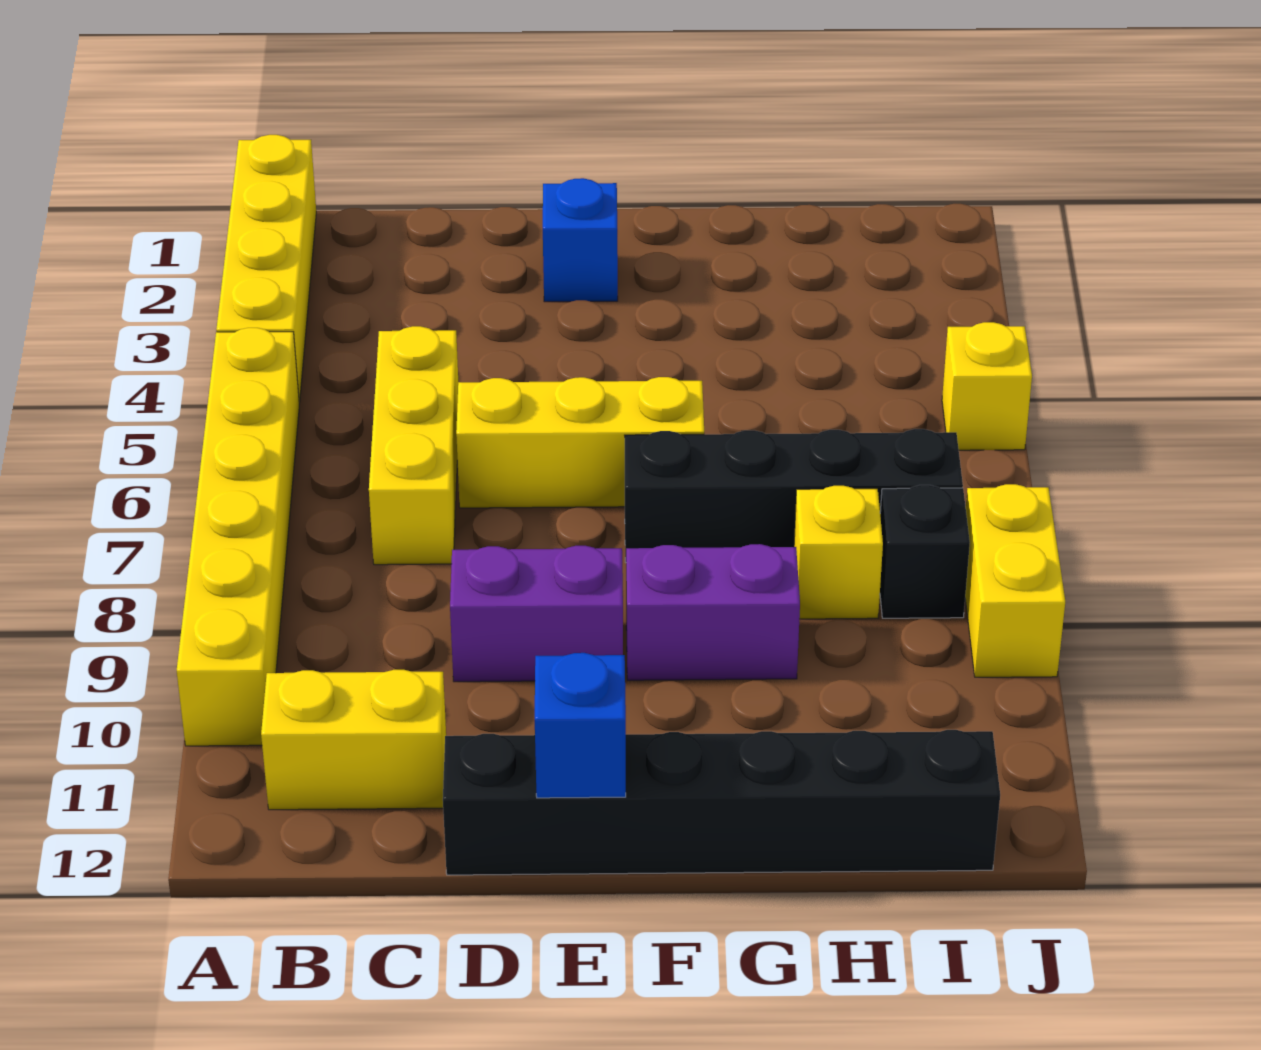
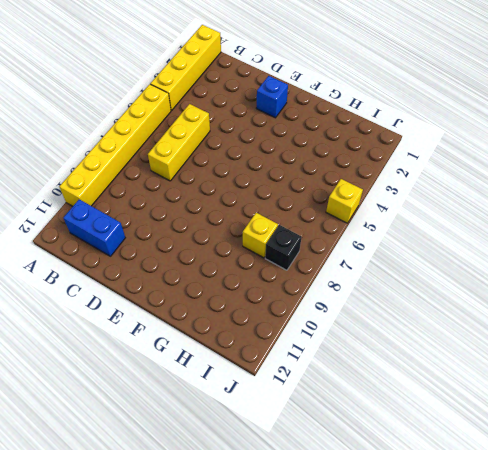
blue brick B11:C11 level 1 -> yellow brick B11:C11 level 1
none -> yellow brick D6:F6 level 1
none -> purple brick D9:E9 level 1
none -> black brick D12:I12 level 1

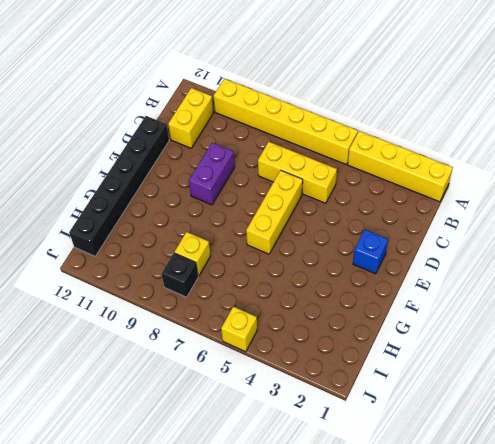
none -> black brick F7:I7 level 1
none -> purple brick F9:G9 level 1
none -> yellow brick J8:J9 level 1

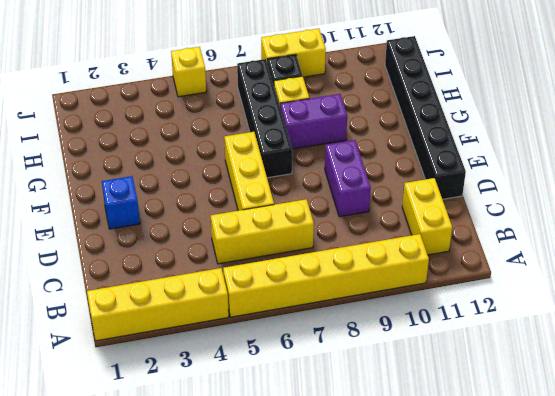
purple brick G8:G9 level 1 -> purple brick F9:G9 level 1
none -> blue brick E12 level 2

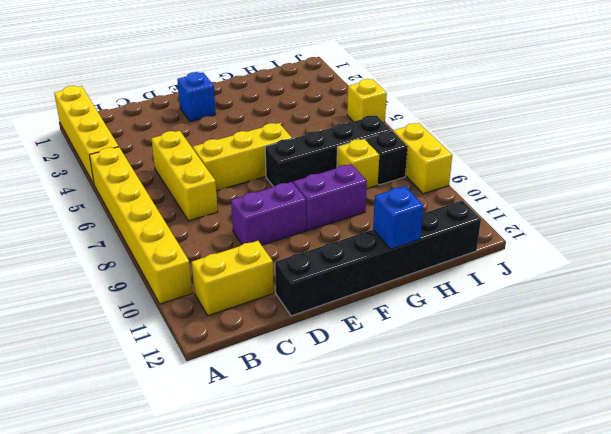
blue brick G12 level 2 -> blue brick E12 level 2

